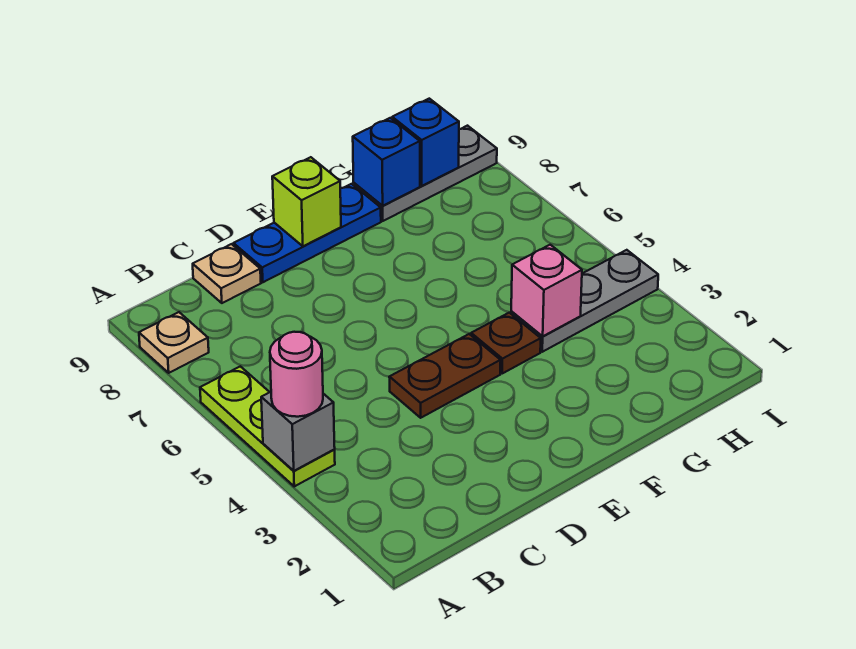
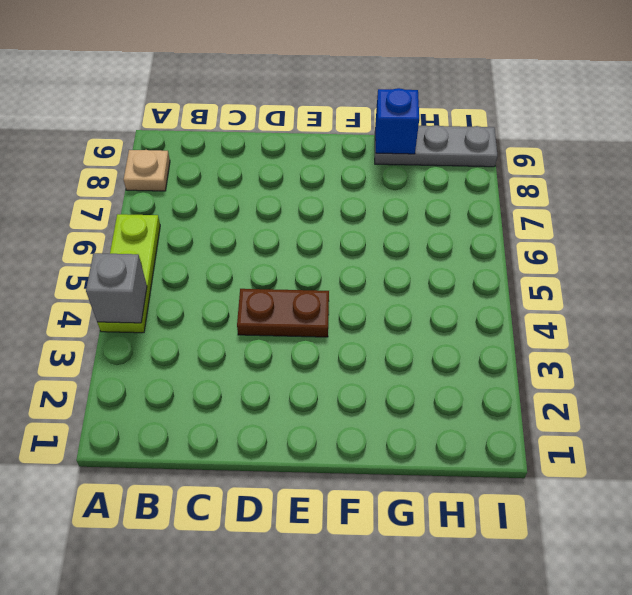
none -> tan plate C9 level 1
none -> blue plate D9:F9 level 1
none -> brown plate F4 level 1

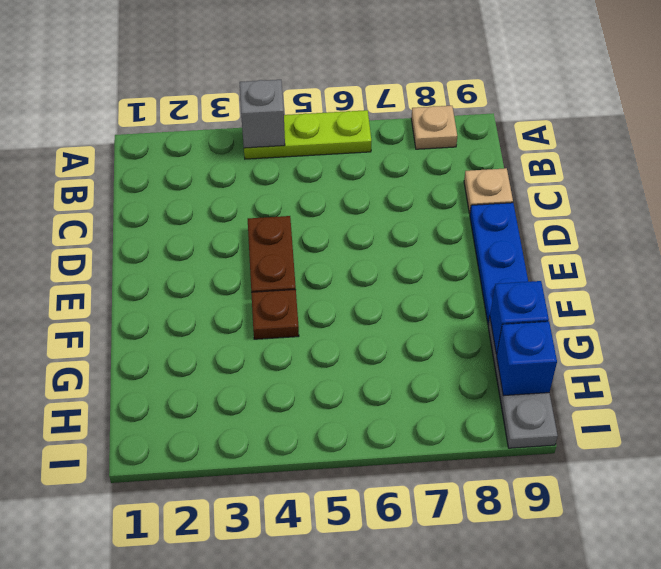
none -> grey plate G4:I4 level 1
none -> lime brick E9 level 2
none -> pink brick G4 level 2

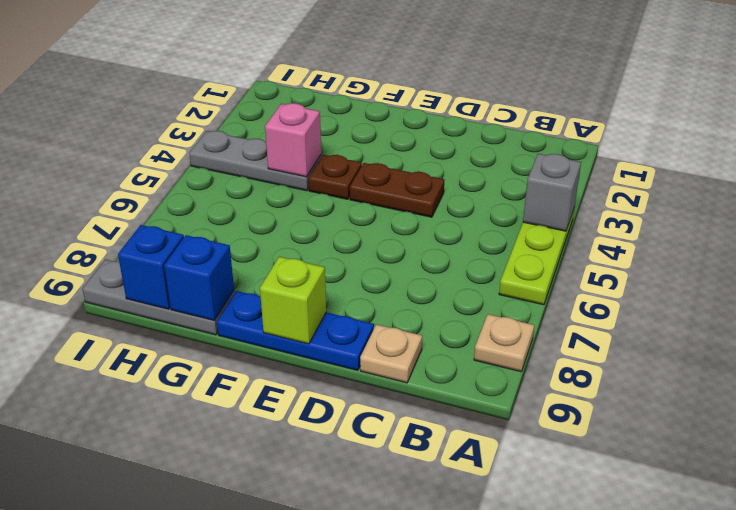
none -> pink round brick A4 level 3

